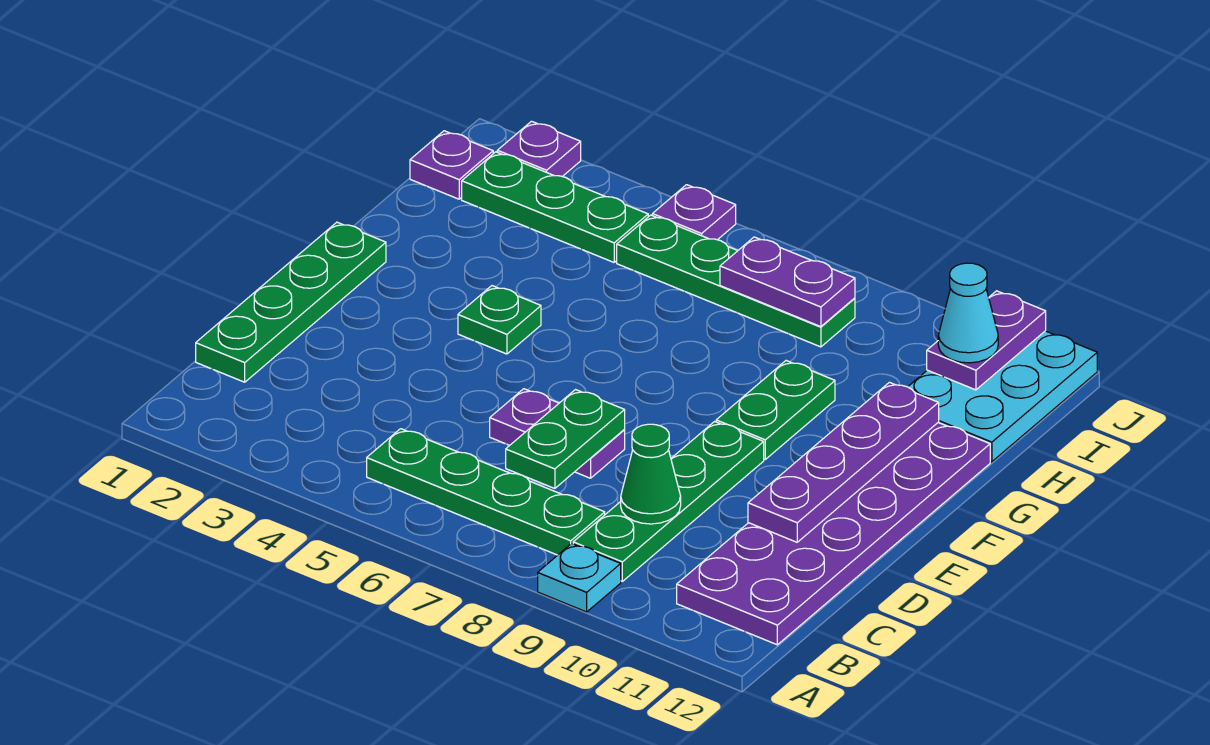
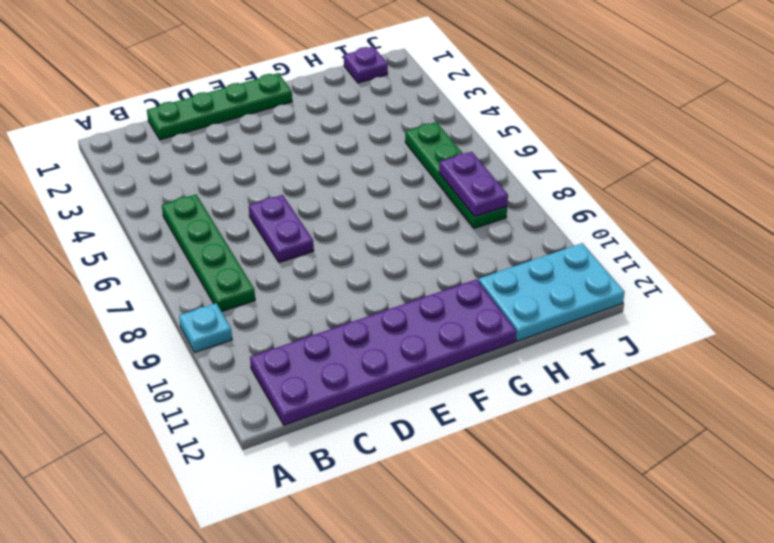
none -> green plate B9:E9 level 1
none -> green plate F4 level 1
none -> green plate F9:G9 level 1

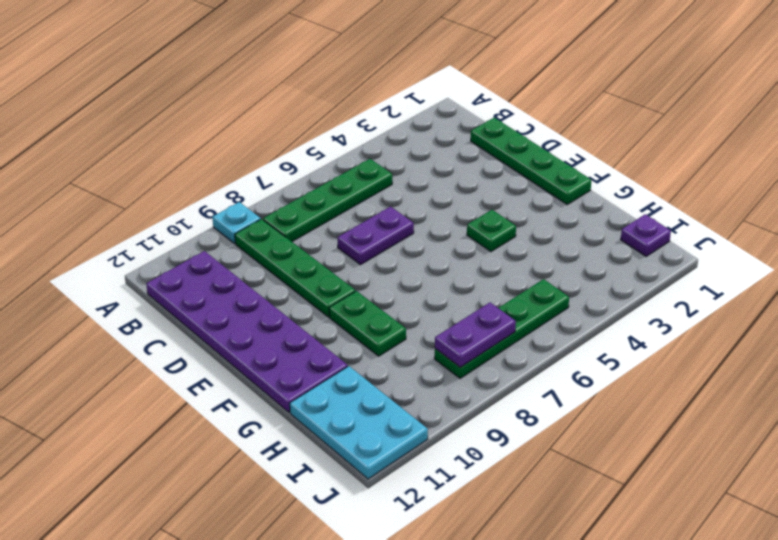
none -> green plate I2:I4 level 1
none -> purple plate J2 level 1
none -> purple plate J5 level 1

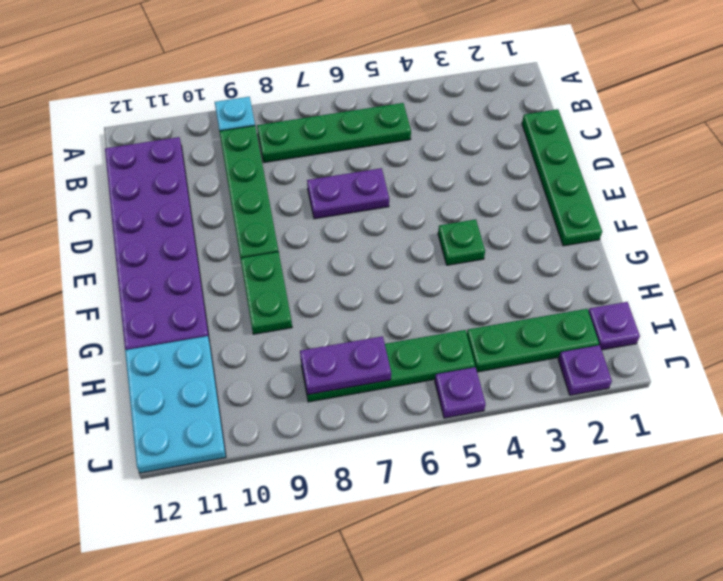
none -> green plate C7:D7 level 2
none -> green cone C9 level 2
none -> purple plate D11:G11 level 2

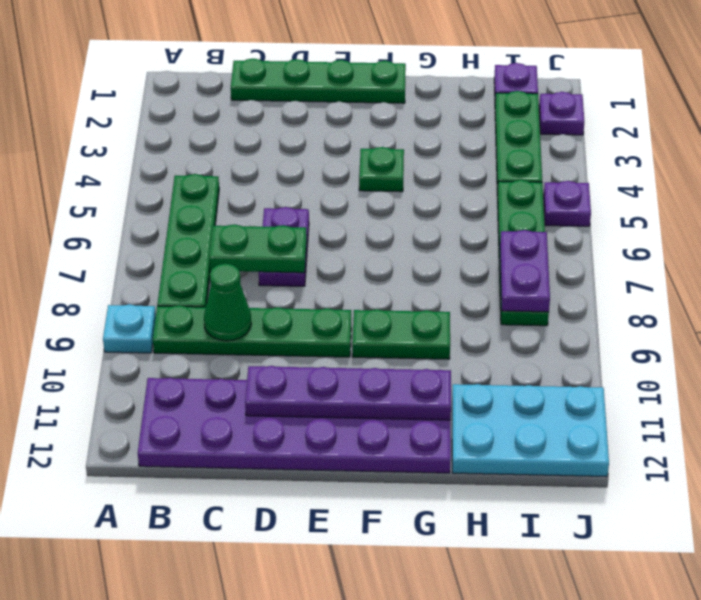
none -> purple plate I11:J11 level 2
none -> cyan cone I11 level 3

